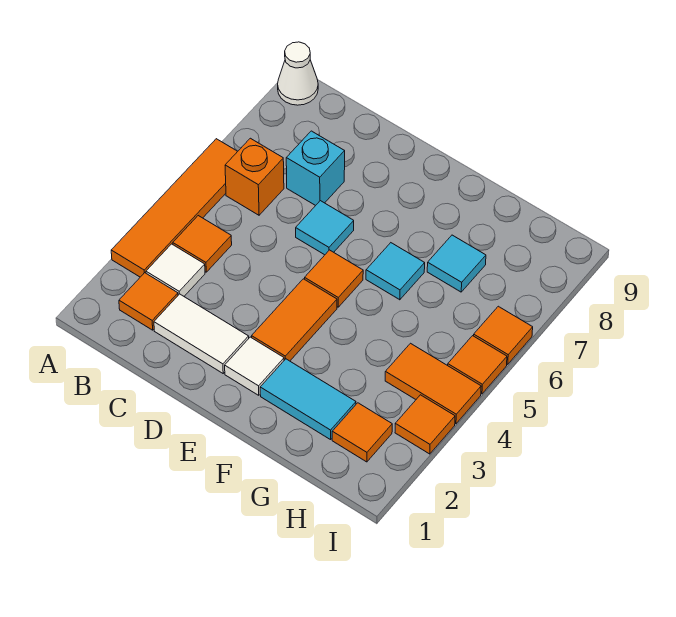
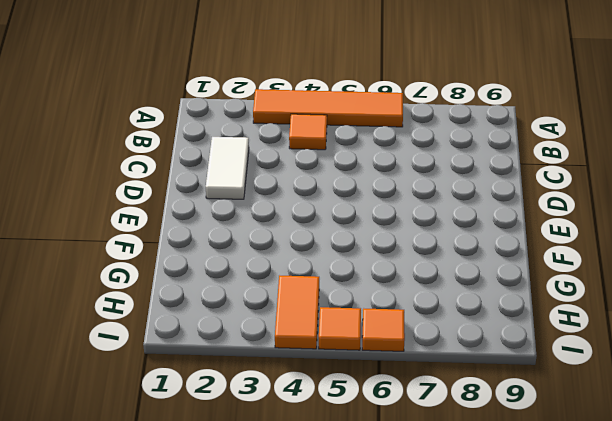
none -> white cone A9 level 1
none -> orange tile B2 level 1
none -> white tile B3 level 1

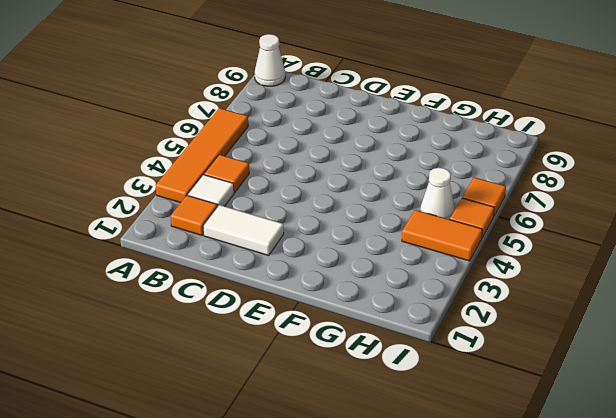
white cone H5 level 1 -> none
none -> orange brick B6 level 1
none -> cyan brick C7 level 1
none -> cyan tile D6 level 1

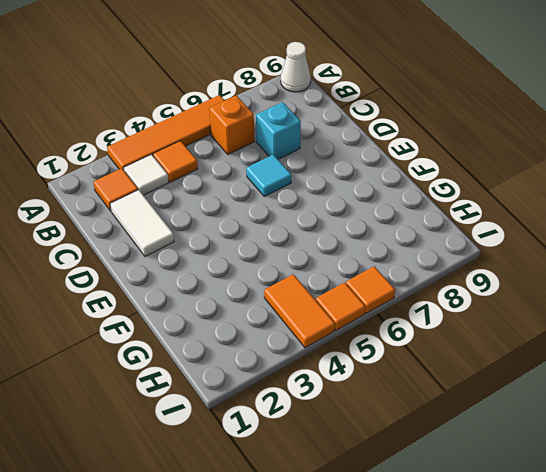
none -> white tile E2 level 1
none -> orange tile E3:E4 level 1
none -> orange tile E5 level 1

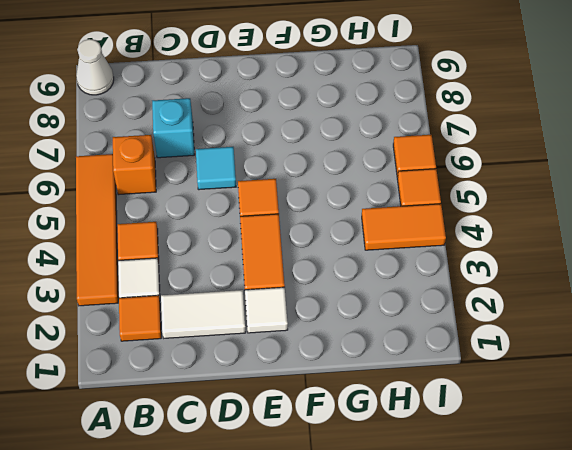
none -> cyan tile F2:G2 level 1
none -> cyan tile F6 level 1
none -> cyan tile G7 level 1

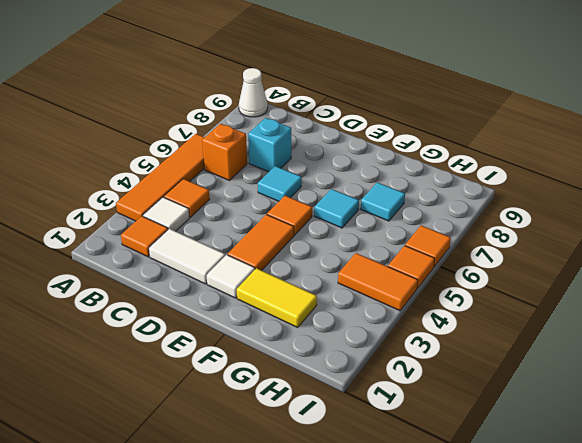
yellow tile F2:G2 level 1 -> cyan tile F2:G2 level 1
none -> orange tile H2 level 1
none -> orange tile I3 level 1

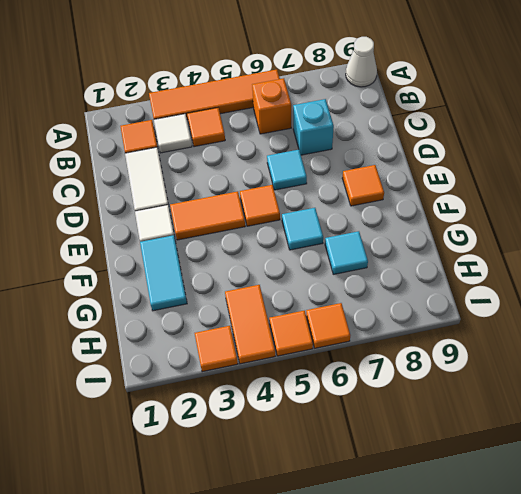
orange tile E8 level 1 -> orange tile H2 level 1

